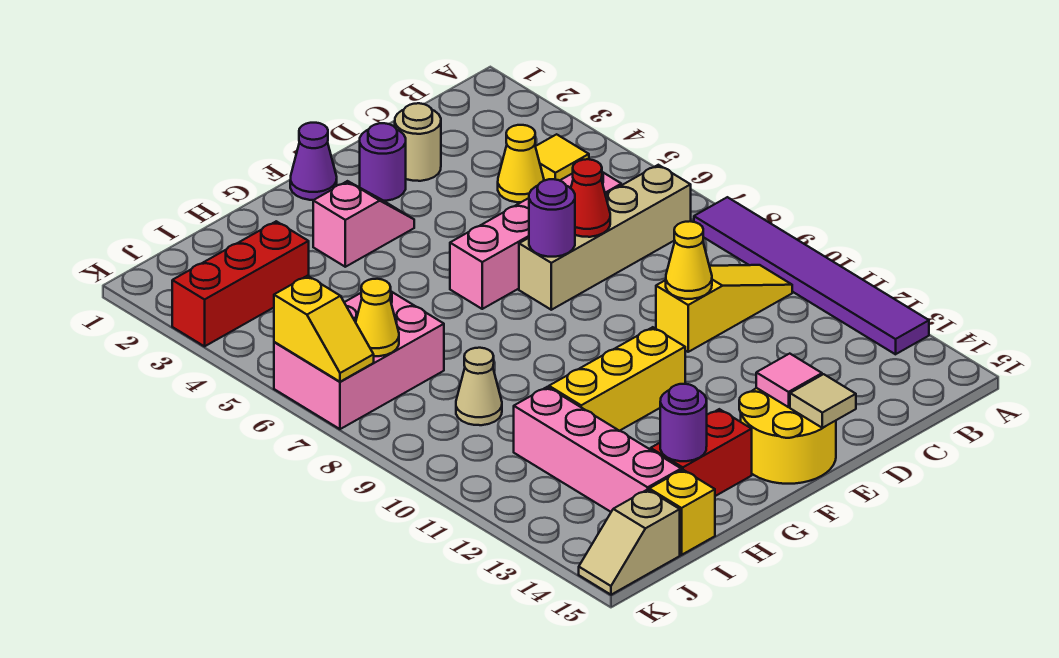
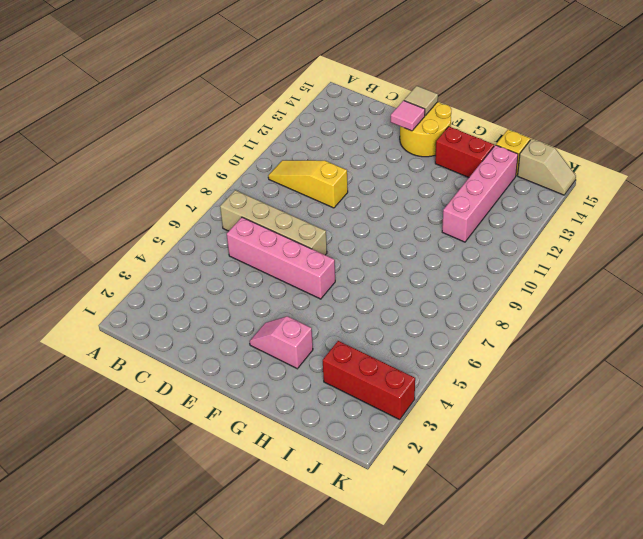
none -> purple tile A8:A13 level 1
none -> yellow tile B4 level 1
none -> yellow cone C4 level 1

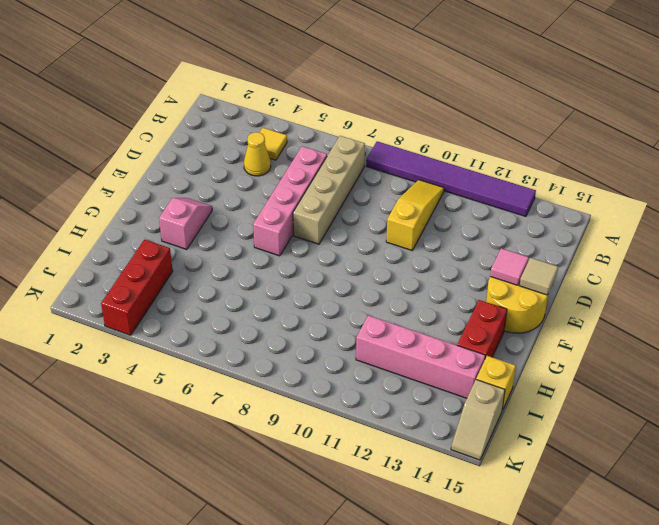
none -> tan round brick D2 level 1
none -> purple round brick E2 level 1
none -> purple cone F1 level 1

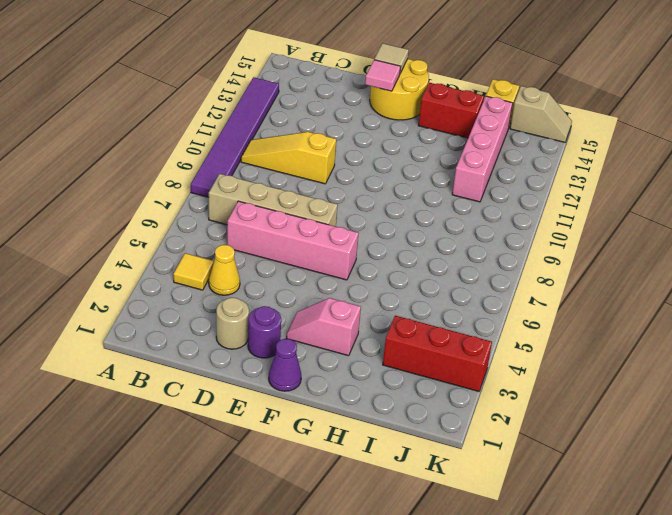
none -> yellow brick F11:H11 level 1
none -> pink brick I6:K7 level 1
none -> tan cone I9 level 1

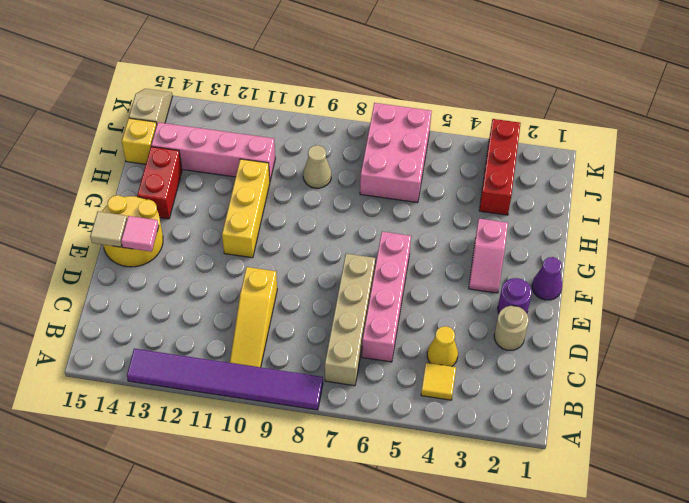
none -> red cone D7 level 2
none -> yellow cone D10 level 2
none -> purple round brick E7 level 2

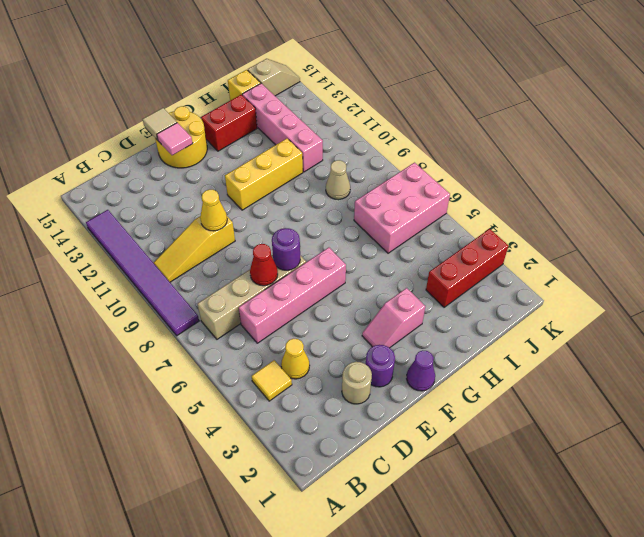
none -> purple round brick H14 level 2
none -> yellow cone J7 level 2
none -> yellow slope K6:K7 level 2 top 6

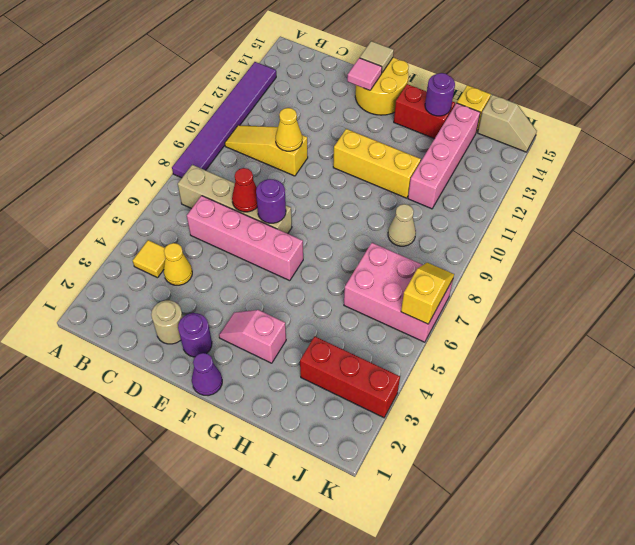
none -> yellow cone J7 level 2

